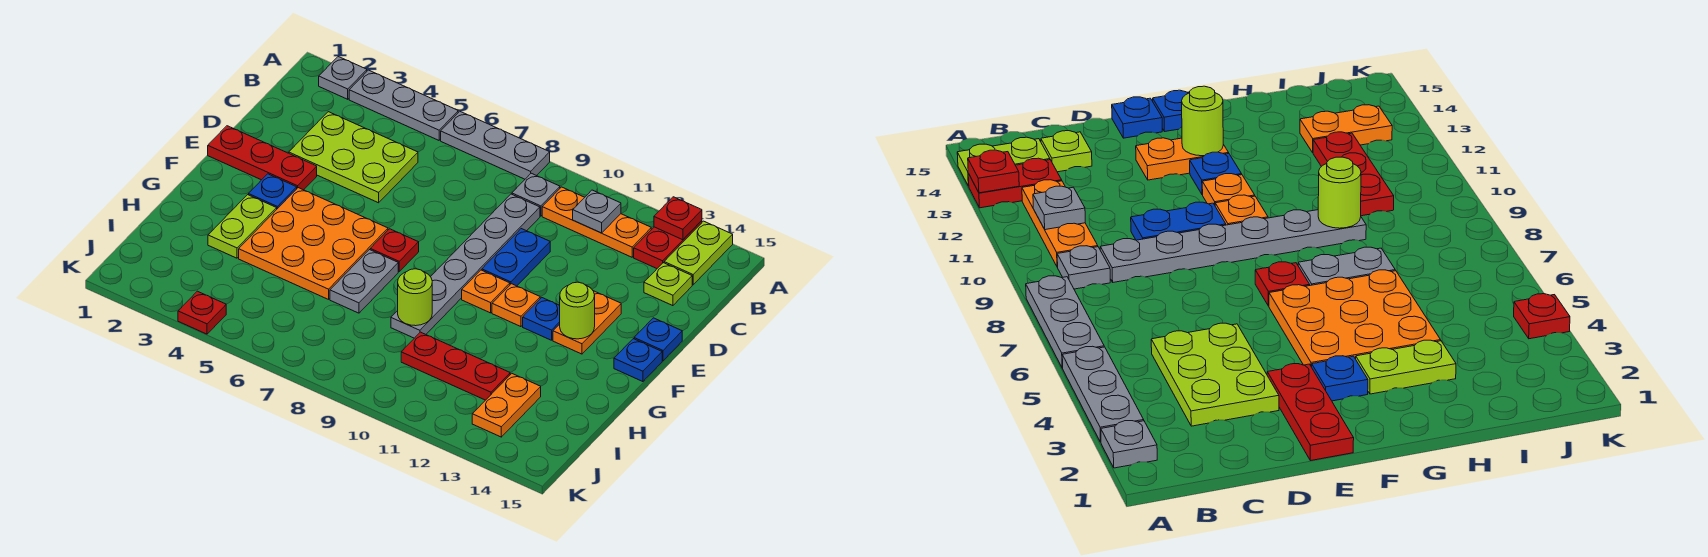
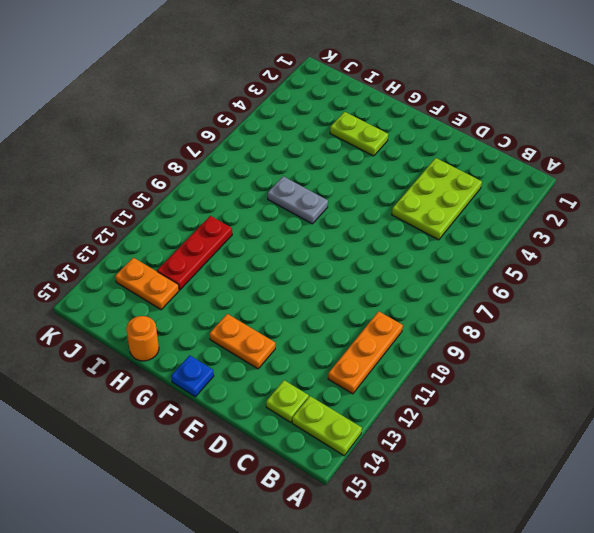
orange round brick H15 level 1 -> none
none -> grey plate A2 level 1
none -> grey plate A3:A5 level 1
none -> grey plate A6:A8 level 1
none -> red plate A13:B13 level 1

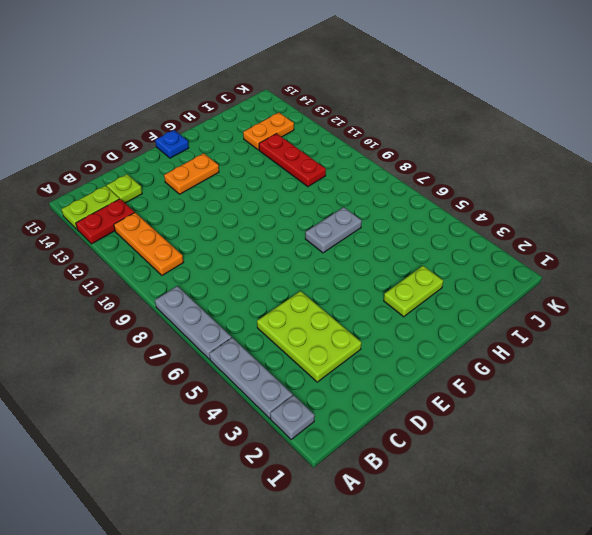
none -> grey plate B9 level 1
none -> grey plate C9:H9 level 1
none -> blue plate D10:E10 level 1
none -> red plate E1:E3 level 1

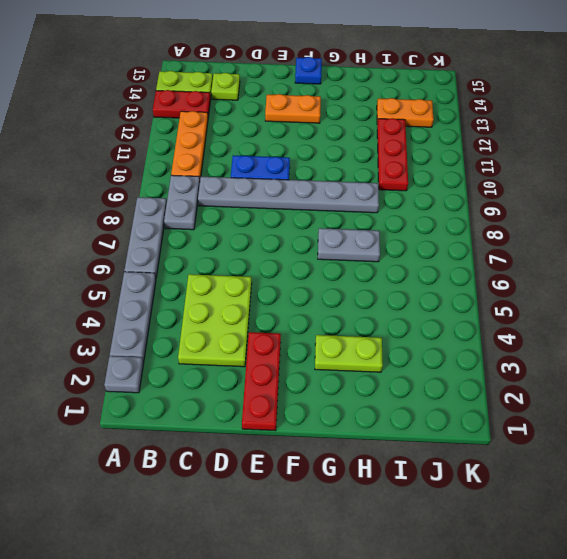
grey plate B8:B9 level 1 -> grey plate B9 level 1
none -> blue plate E15 level 1
none -> blue plate F3 level 1
none -> orange plate F4:H6 level 1
none -> red plate F7 level 1

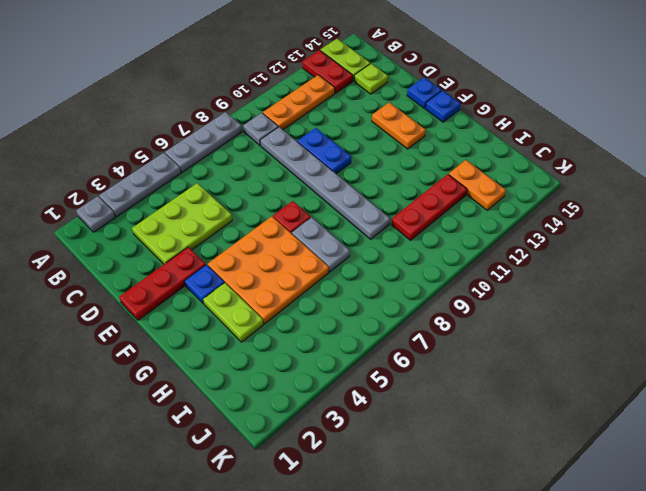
none -> orange plate F10 level 1
none -> orange plate F11 level 1
none -> blue plate F12 level 1
none -> red plate K4 level 1

